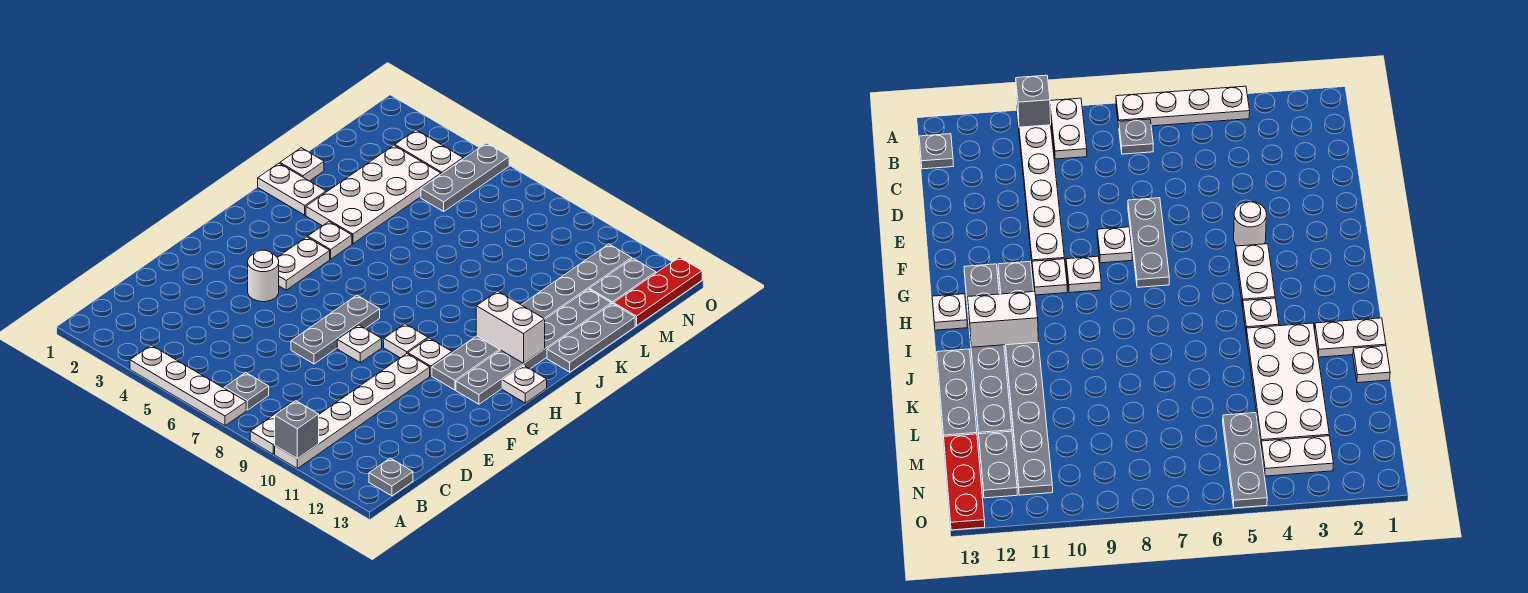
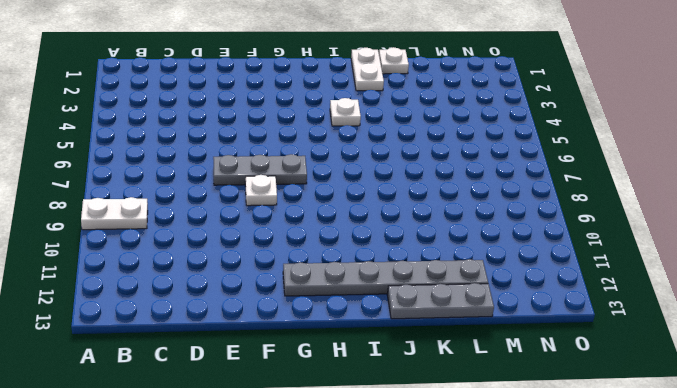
none -> white plate A4:A7 level 1
none -> white plate A10:F10 level 1
none -> grey plate B7 level 1

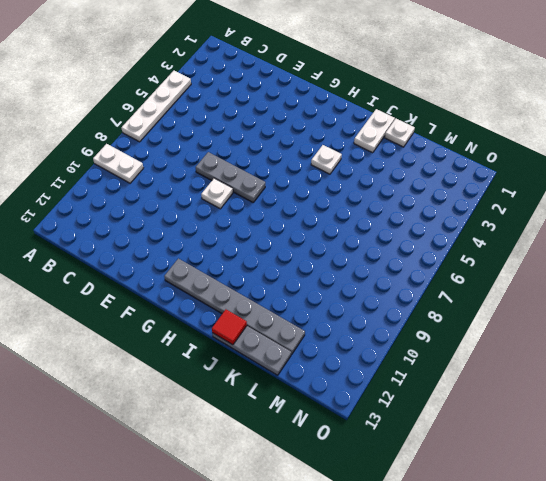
red tile J13 level 2 -> none
none -> white plate A10:F10 level 1
none -> grey plate B7 level 1
none -> grey plate B13 level 1

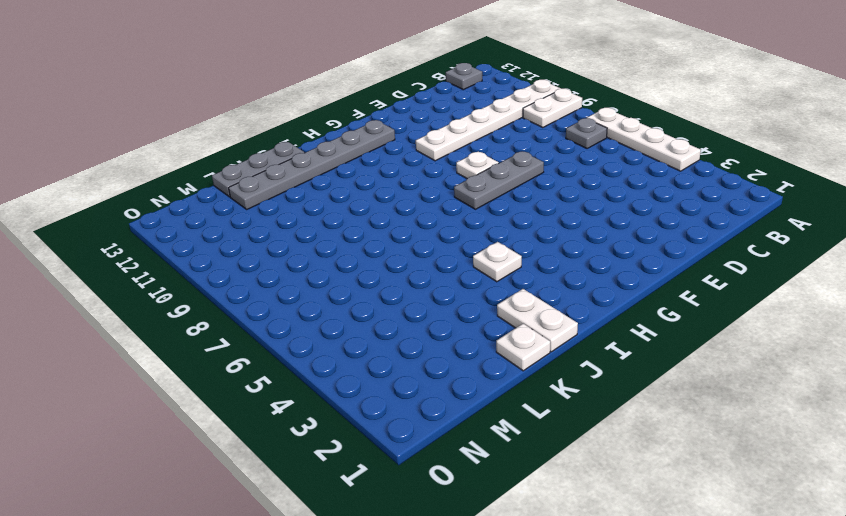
none -> white round brick F4 level 1
none -> white plate G4:H4 level 1
none -> white plate G9 level 1

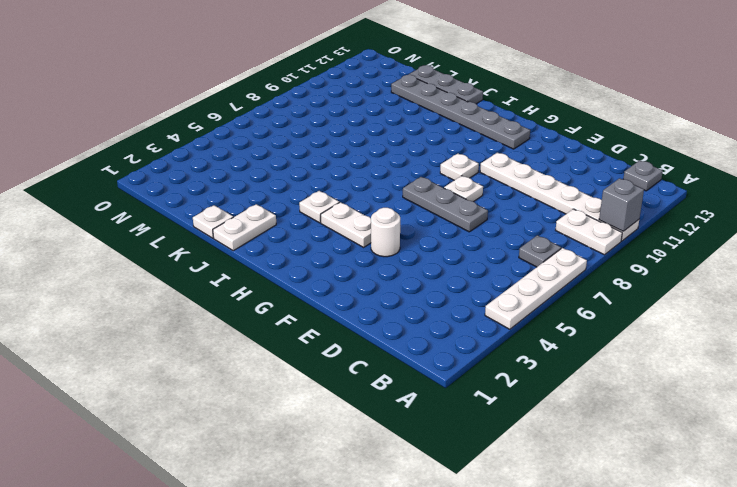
none -> white plate G10 level 1
none -> grey plate G11:N11 level 1
none -> white plate H13 level 1

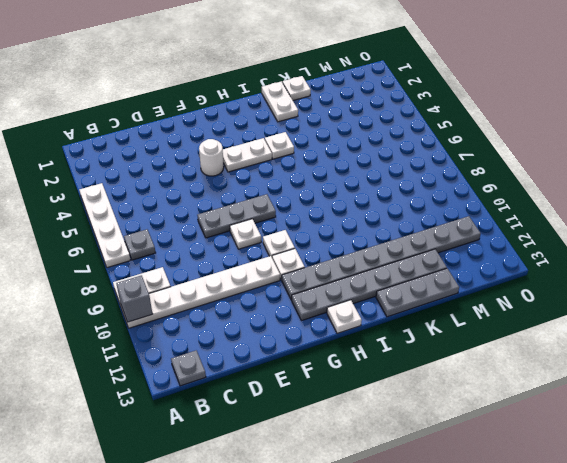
none -> white plate J3:M4 level 1
none -> grey plate M5:O5 level 1
none -> grey plate M12:N12 level 1

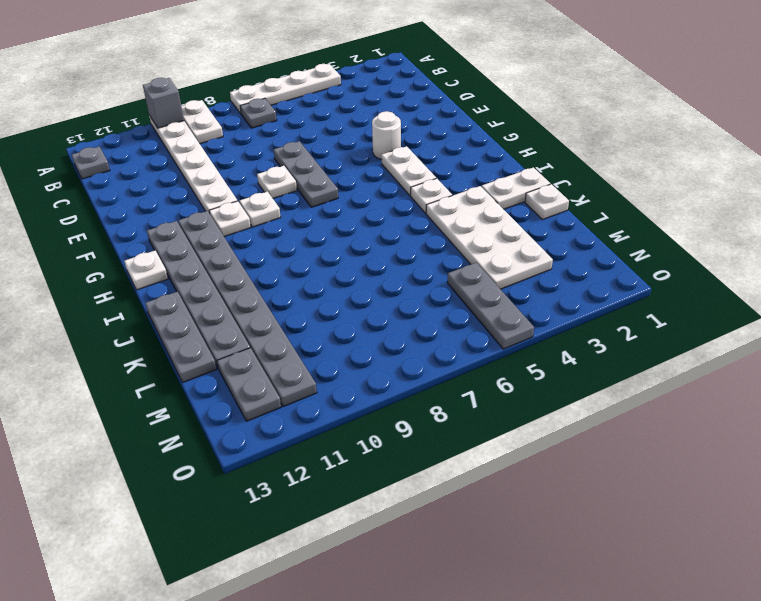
none -> red plate M13:O13 level 1
none -> white plate N3:N4 level 1
none -> white brick I11:I12 level 2

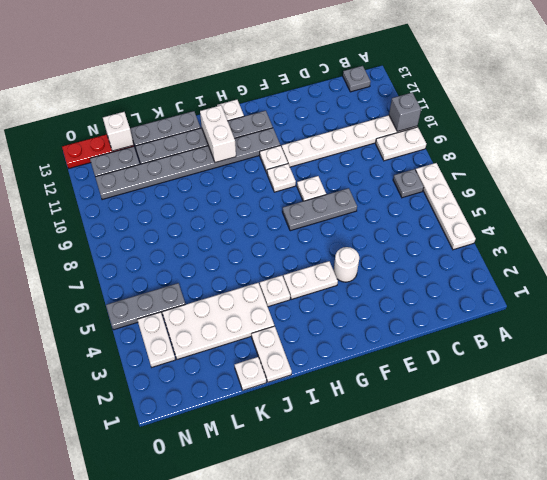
white brick M13 level 2 -> none

